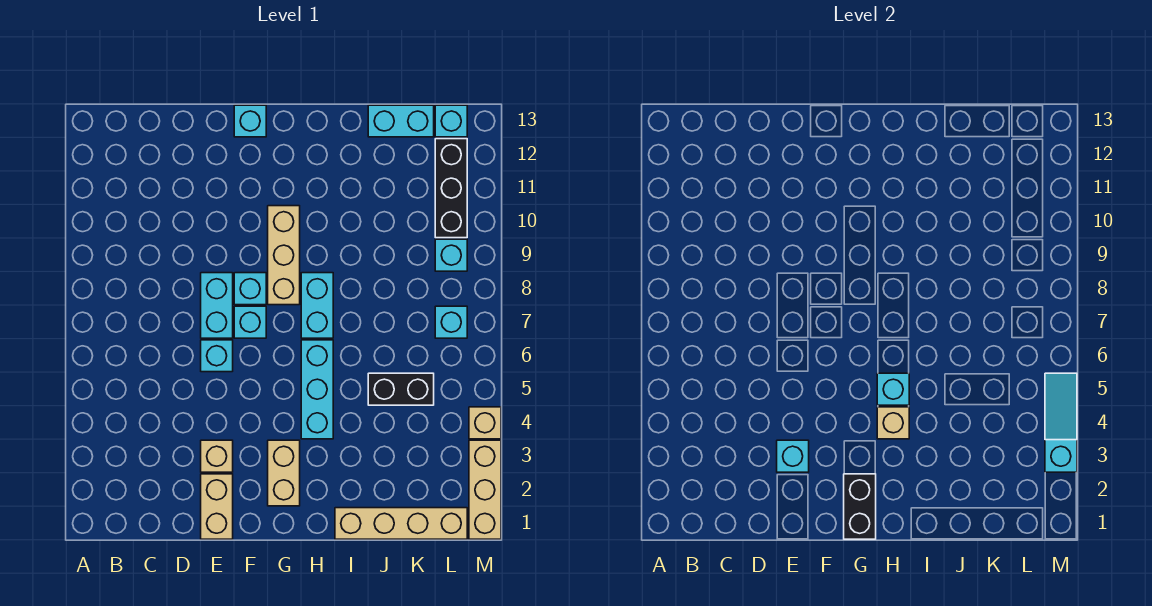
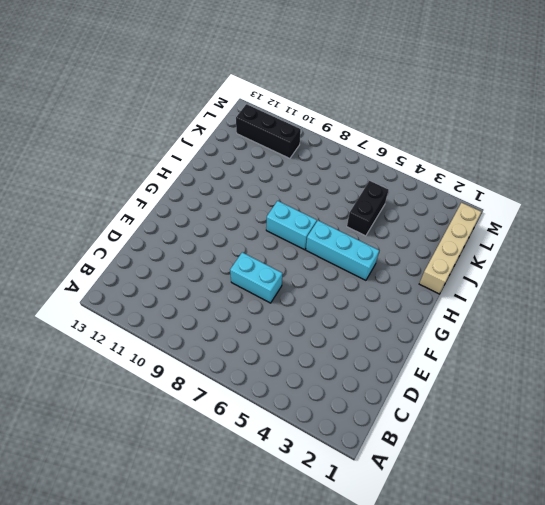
none -> tan brick E1:E2 level 1
none -> tan brick E3 level 1
none -> cyan brick E6 level 1

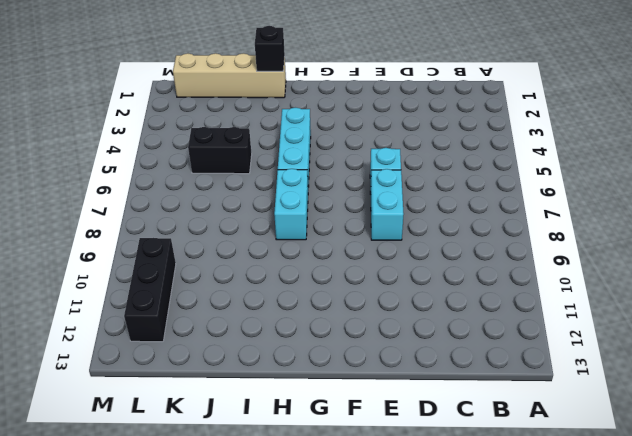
black brick I1 level 2 -> none
none -> tan brick E1:E2 level 1
none -> tan brick E3 level 1
none -> cyan brick F7 level 1

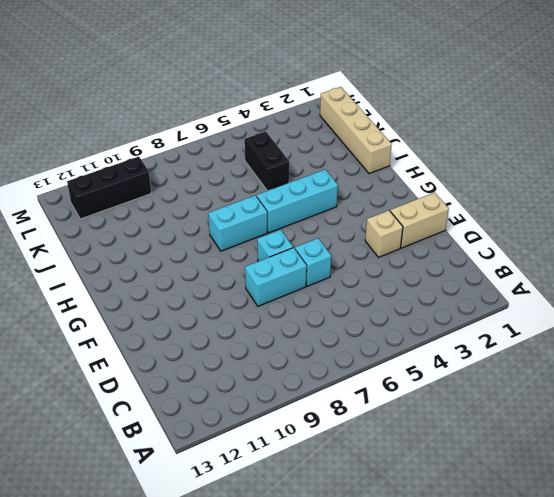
none -> cyan brick F8 level 1
none -> cyan brick F13 level 1
none -> tan brick G2:G3 level 1

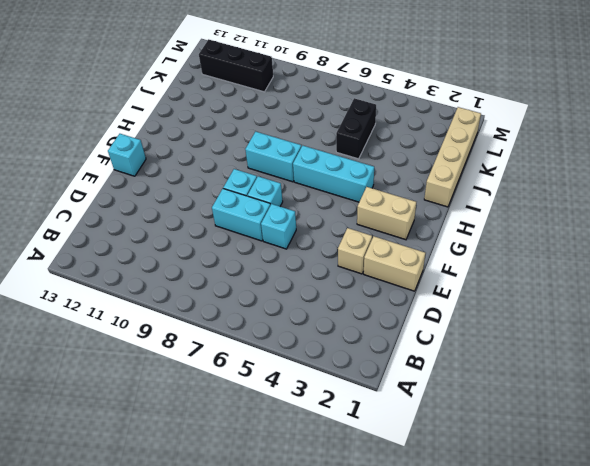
none -> tan brick G8:G10 level 1
none -> cyan brick J13:K13 level 1
none -> cyan brick L7 level 1

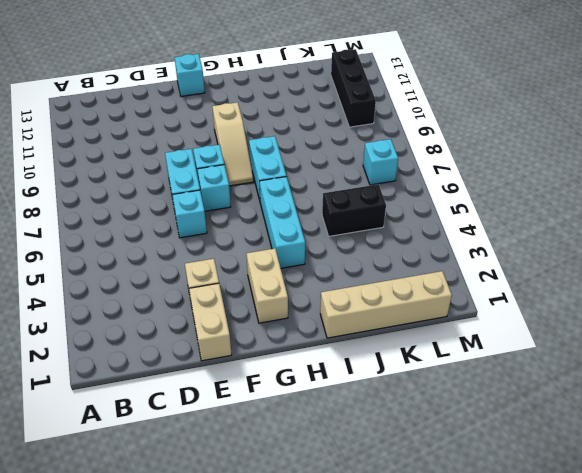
tan slope G8:G10 level 1 top 10 -> tan brick G8:G10 level 1
none -> cyan brick J13:K13 level 1
none -> cyan brick L9 level 1
none -> cyan brick L13 level 1

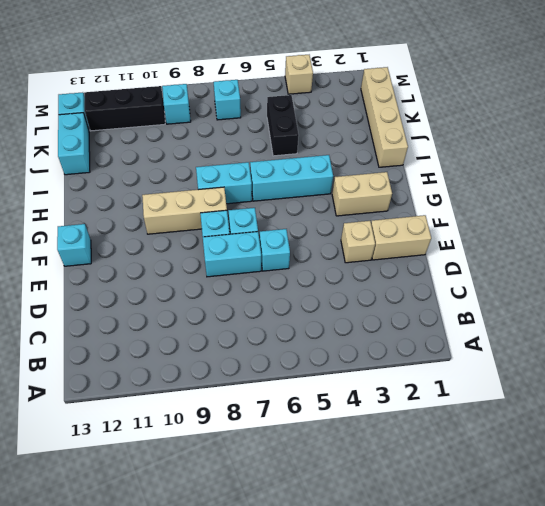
none -> tan brick M1:M3 level 1
none -> cyan brick E3 level 2
none -> black brick G1:G2 level 2

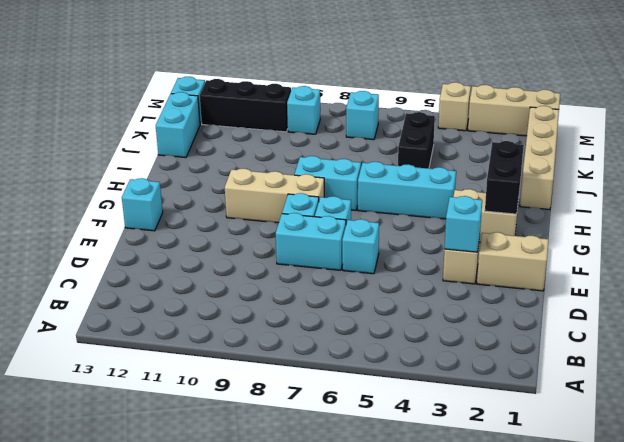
black brick G2:H2 level 2 -> black brick G1:G2 level 2
none -> tan brick H4 level 2
none -> cyan brick H5 level 2
none -> cyan slope M3:M5 level 2 top 3

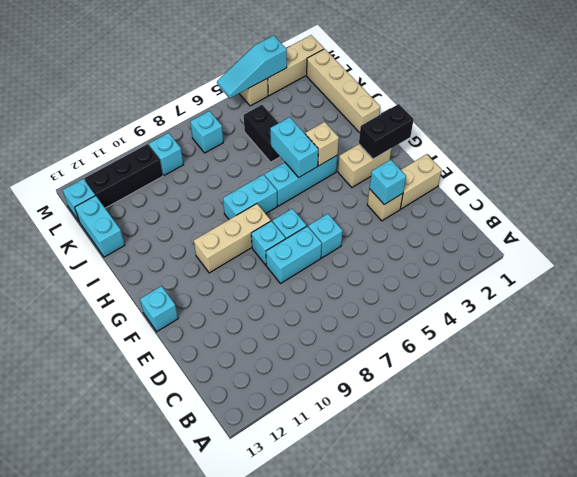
cyan brick H5:I5 level 2 -> cyan brick H5 level 2

